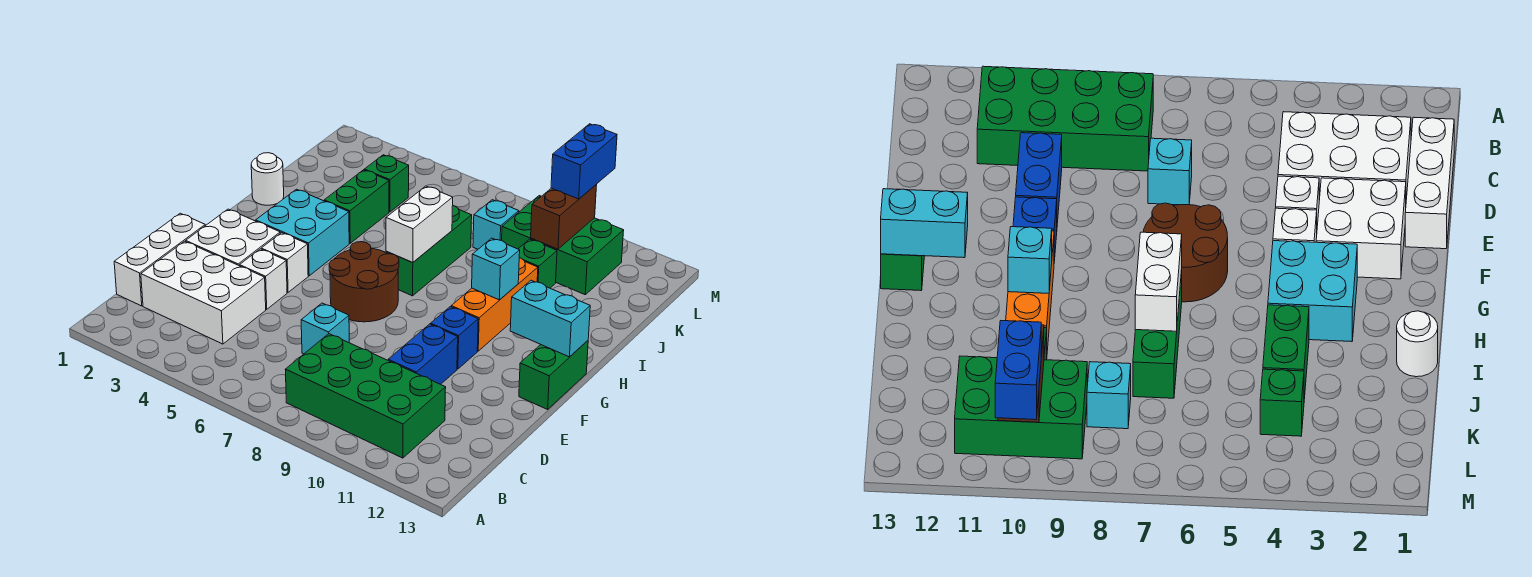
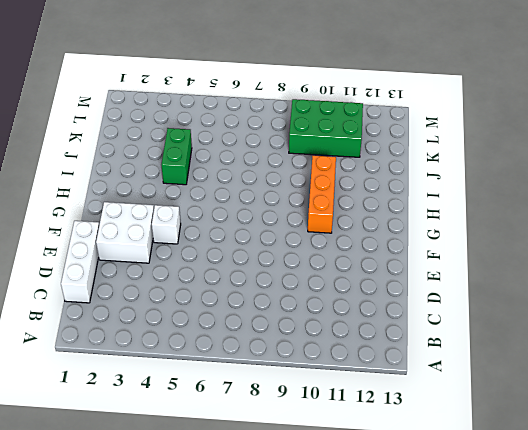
none -> green brick B8:C11 level 1
none -> white brick C2:D4 level 1
none -> cyan brick D7 level 1

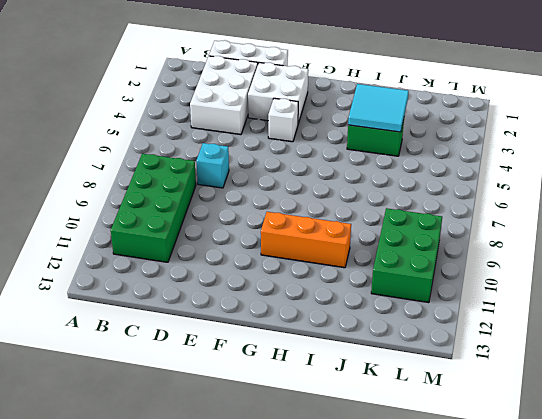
cyan tile I3:J4 level 2 -> none
none -> blue brick D10:E10 level 1
none -> white brick E4 level 1
none -> brown round brick F6:G7 level 1

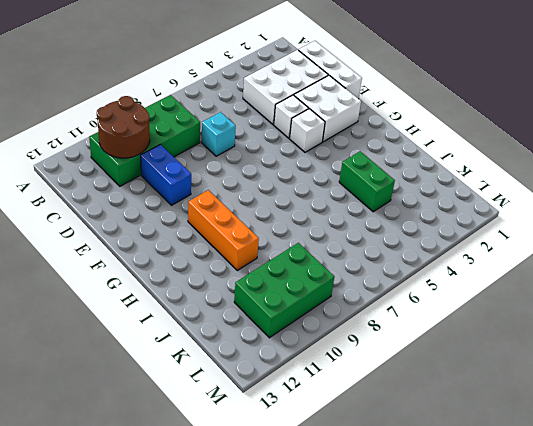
brown round brick B10:C11 level 2 -> brown round brick F6:G7 level 1
none -> blue brick F10 level 1
none -> green brick F13:G13 level 1
none -> cyan brick G3:H4 level 1

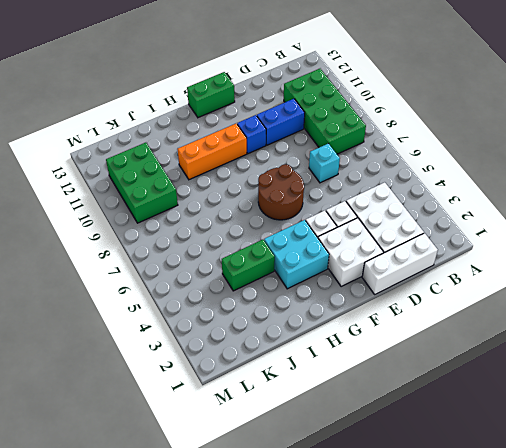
none -> green brick H7:J7 level 1
none -> white round brick I1 level 1
none -> green brick J10 level 1

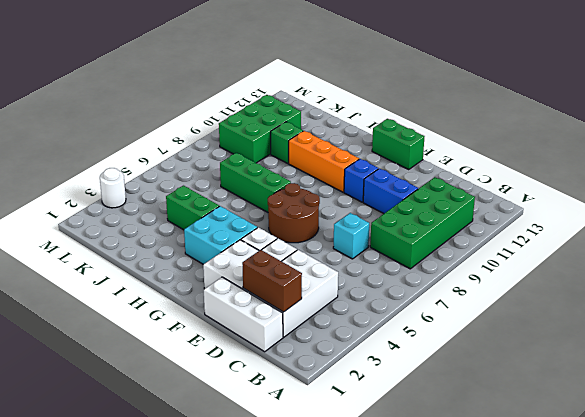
brown brick C2:D2 level 2 -> brown brick K10:L10 level 2
white round brick M3 level 1 -> white round brick I1 level 1
none -> green brick K4 level 1
none -> cyan brick K8 level 1
none -> cyan brick G12:G13 level 2

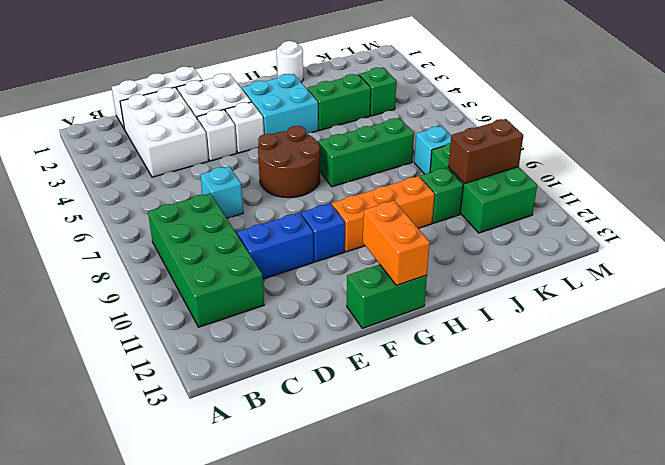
orange brick G12:G13 level 2 -> cyan brick G12:G13 level 2
none -> white brick H7:I7 level 2
none -> cyan brick H10 level 2
none -> blue brick L10:M10 level 3

